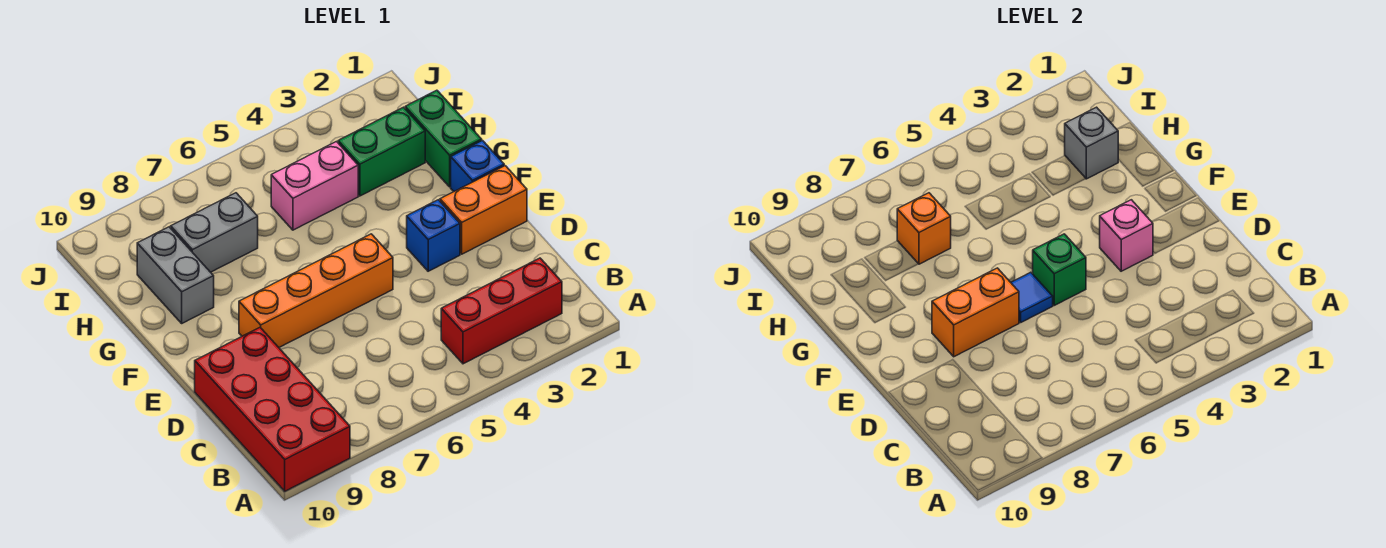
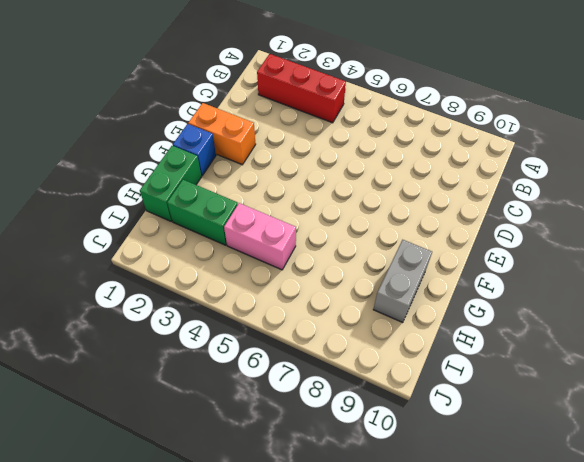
none -> red brick A9:D10 level 1
none -> blue brick E3 level 1
none -> orange brick E5:E8 level 1

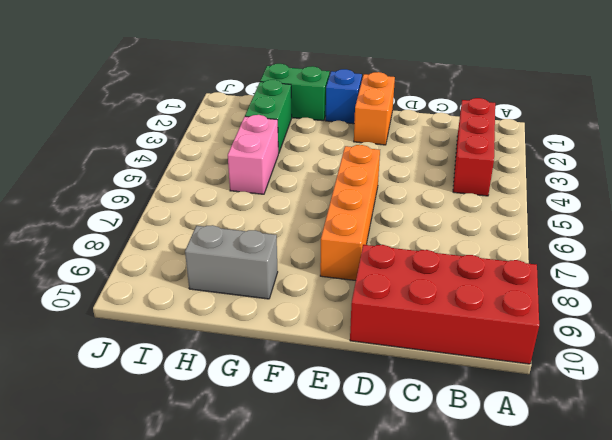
none -> blue brick E3 level 1
none -> grey brick H7:H8 level 1
none -> pink brick E3 level 2

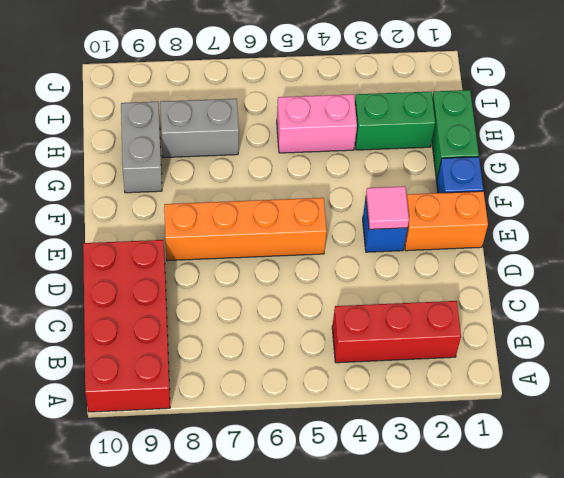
pink tile E3 level 2 -> pink brick E3 level 2
none -> green brick E5 level 2
none -> blue tile E6 level 2
none -> orange brick E7:E8 level 2

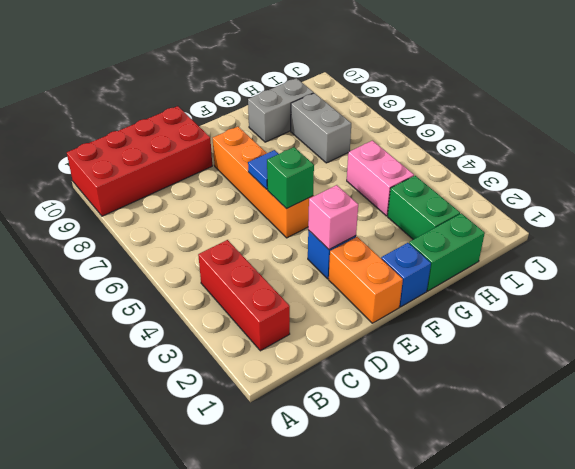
none -> orange brick E7:E8 level 2
none -> grey brick H2 level 2
none -> orange brick H7 level 2

